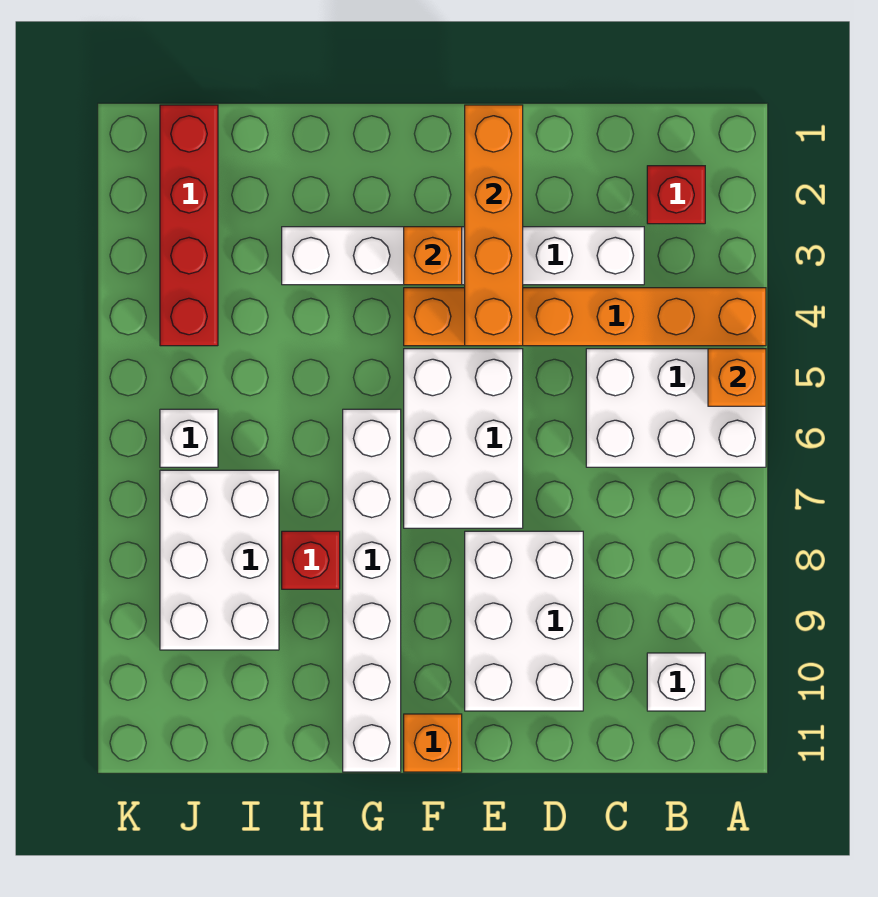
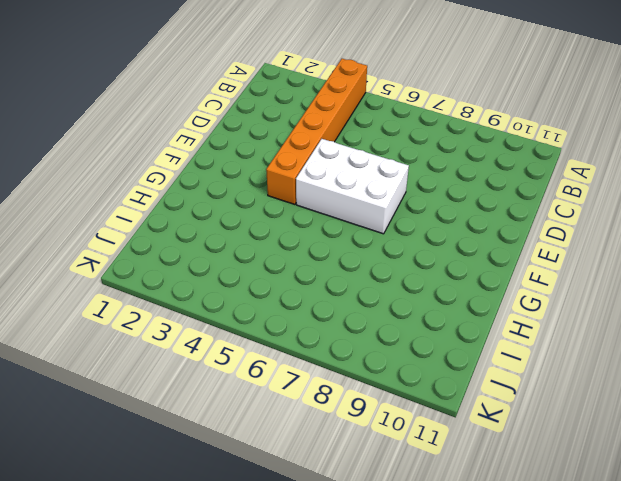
none -> white brick A5:C6 level 1
none -> red brick B2 level 1
none -> white brick B10 level 1

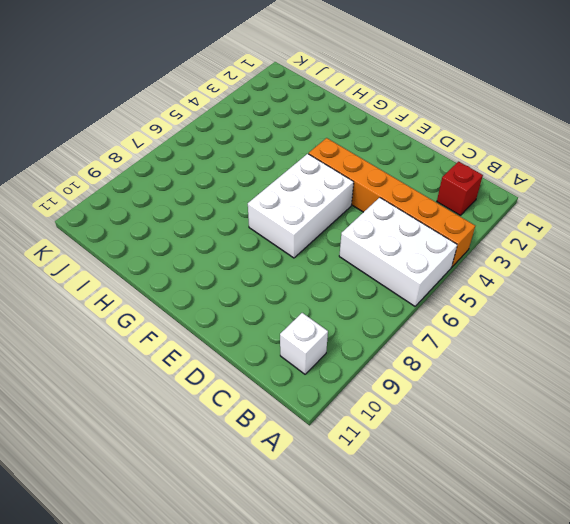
none -> white brick C3:H3 level 1
none -> white brick D8:E10 level 1
none -> orange brick F11 level 1

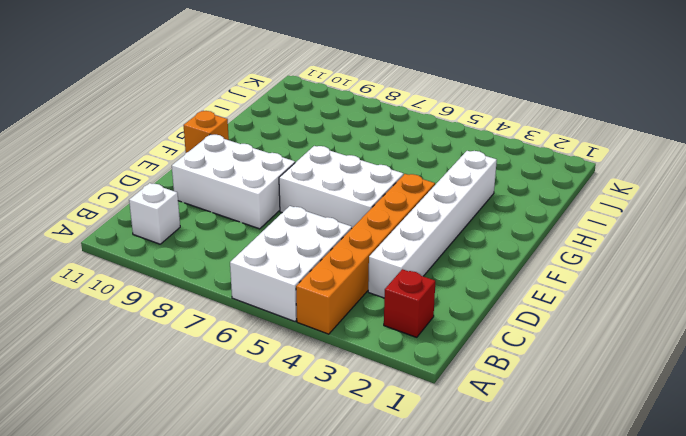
none -> white brick G6:G11 level 1
none -> red brick H8 level 1
none -> white brick I7:J9 level 1

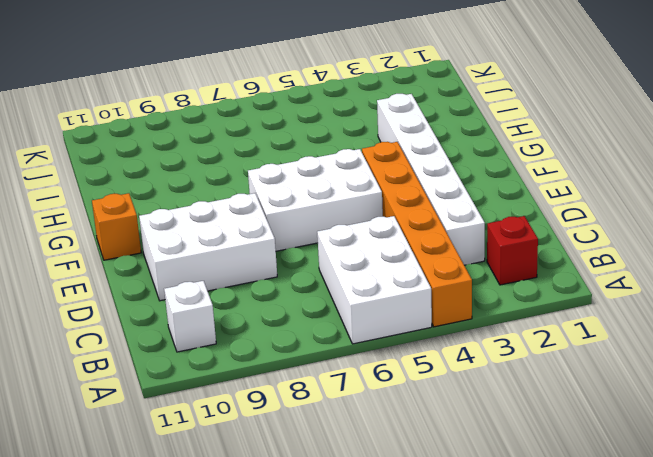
none -> white brick G6:G11 level 1
none -> red brick H8 level 1
none -> white brick I7:J9 level 1

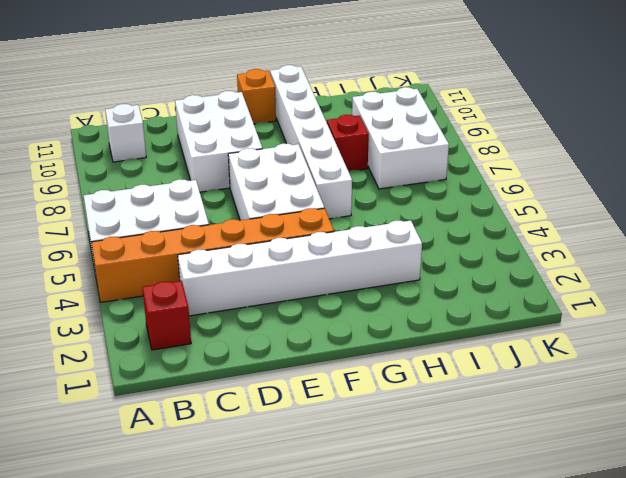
none -> red brick J1:J4 level 1
none -> white brick J6 level 1
none -> orange brick A5 level 2

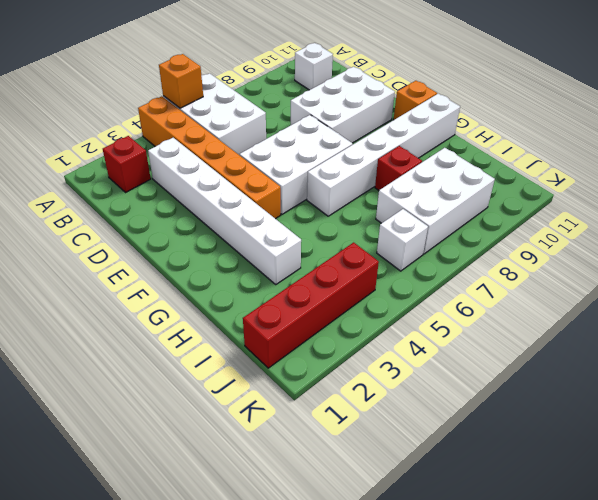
none -> orange brick E1:E4 level 2
none -> orange brick F3 level 2

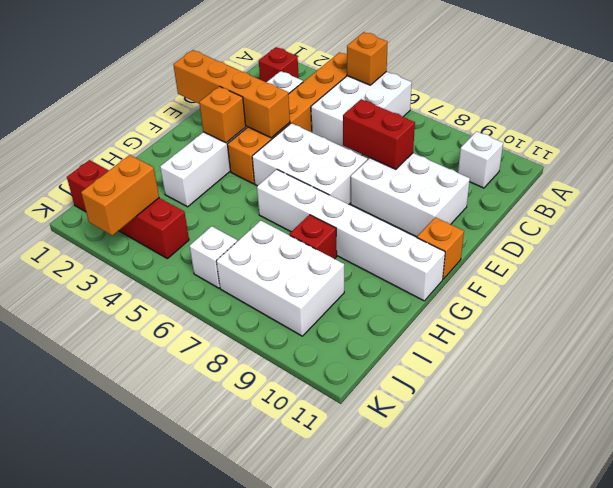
red brick D7:D8 level 2 -> none
orange brick J3:K3 level 2 -> none

